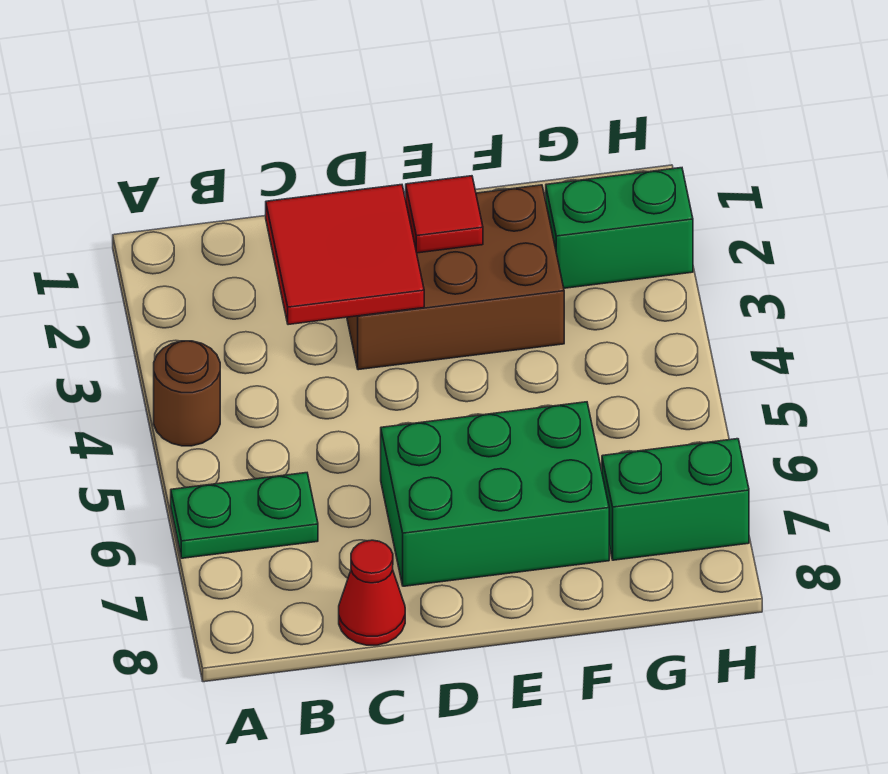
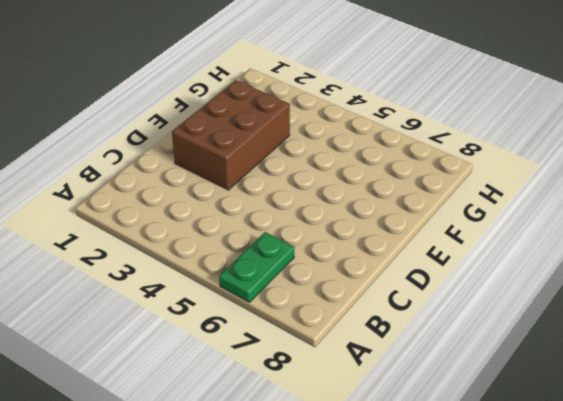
none -> brown round brick A4 level 1
none -> red cone C8 level 1

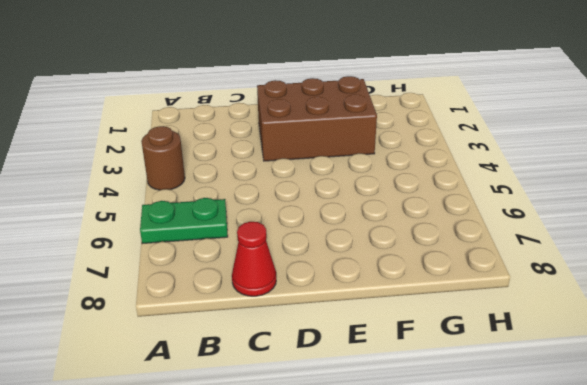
none -> green brick D6:F7 level 1
none -> green brick G2:H2 level 1

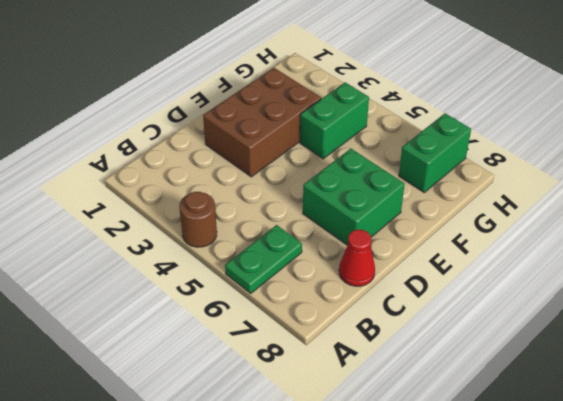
green brick D6:E7 level 1 -> green brick D6:F7 level 1
green brick F4:G4 level 1 -> green brick G2:H2 level 1
none -> red tile C2:D3 level 2
none -> red tile E2 level 2

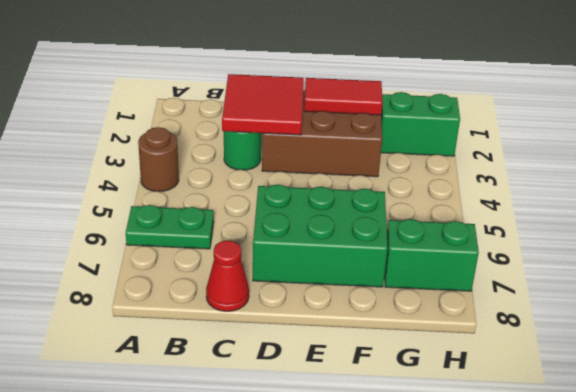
green round brick C3 level 1 -> none
red tile E2:F2 level 2 -> red tile E2 level 2

